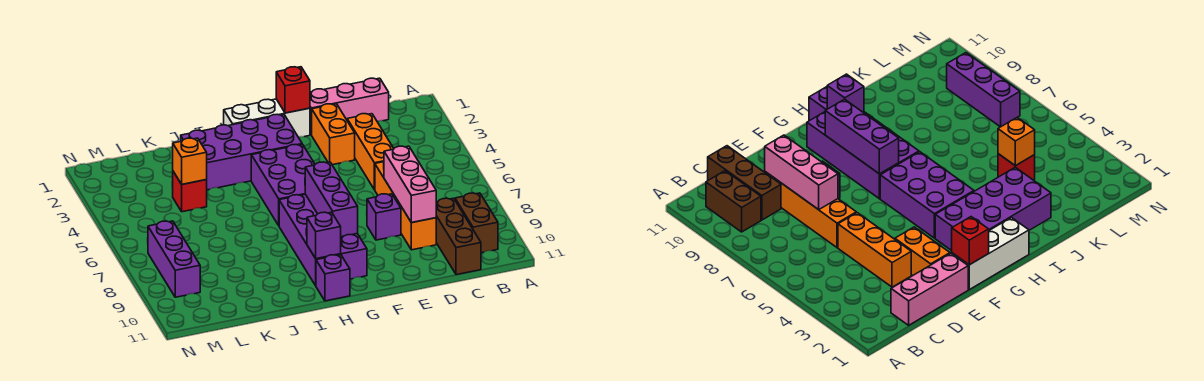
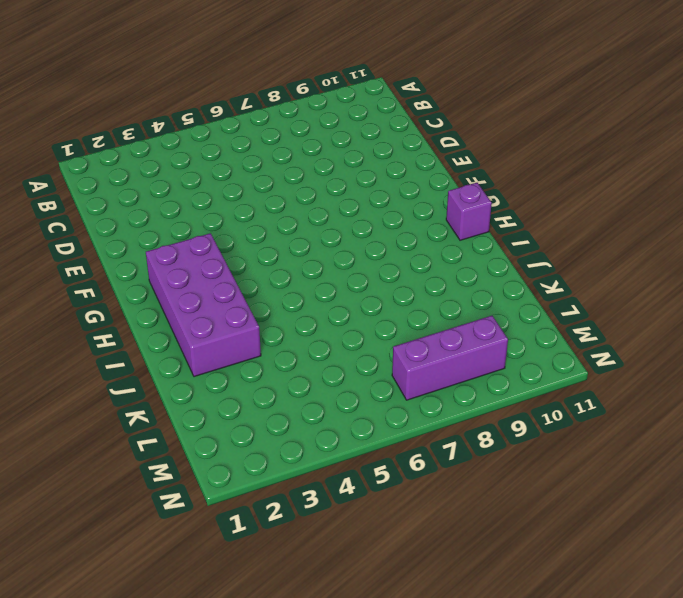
none -> brown brick B9:B10 level 1
none -> pink brick C1:E1 level 1
none -> brown brick C9:C11 level 1

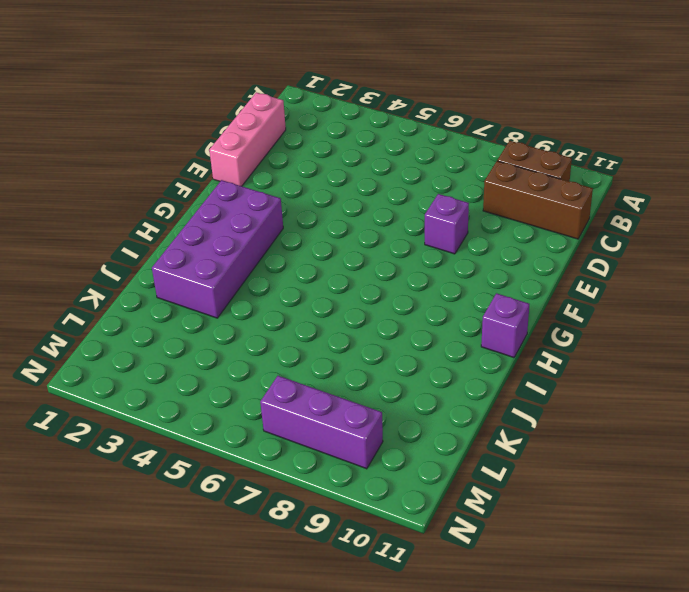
none -> orange brick D3:D5 level 1
none -> orange brick D6:D9 level 1
none -> orange brick E2:E3 level 1

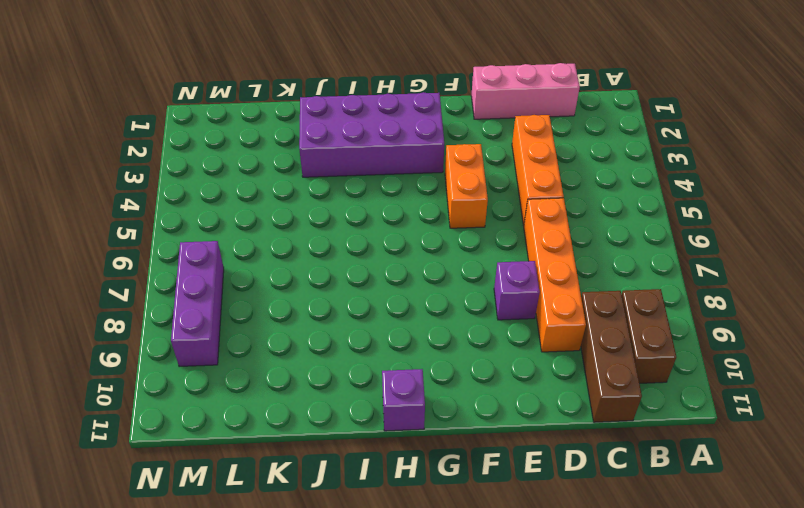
orange brick F4:F5 level 1 -> orange brick E2:E3 level 1
none -> white brick F1:H1 level 1
none -> purple brick G4:H6 level 1
none -> purple brick G7:H10 level 1

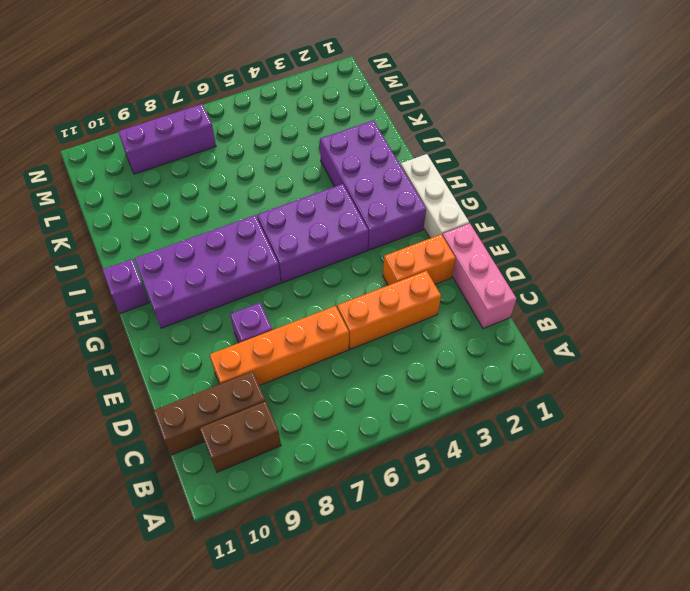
none -> red brick K4 level 1
none -> pink brick D7:D9 level 2
none -> red brick F1 level 2

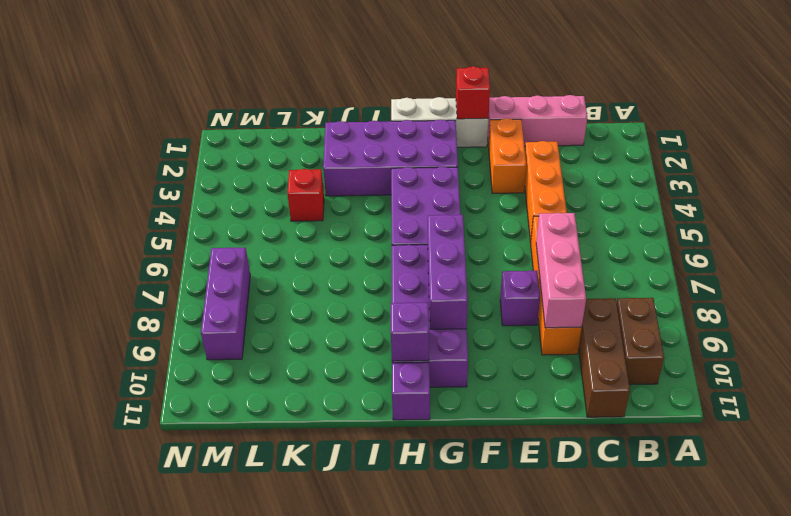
none -> orange brick K4 level 2

